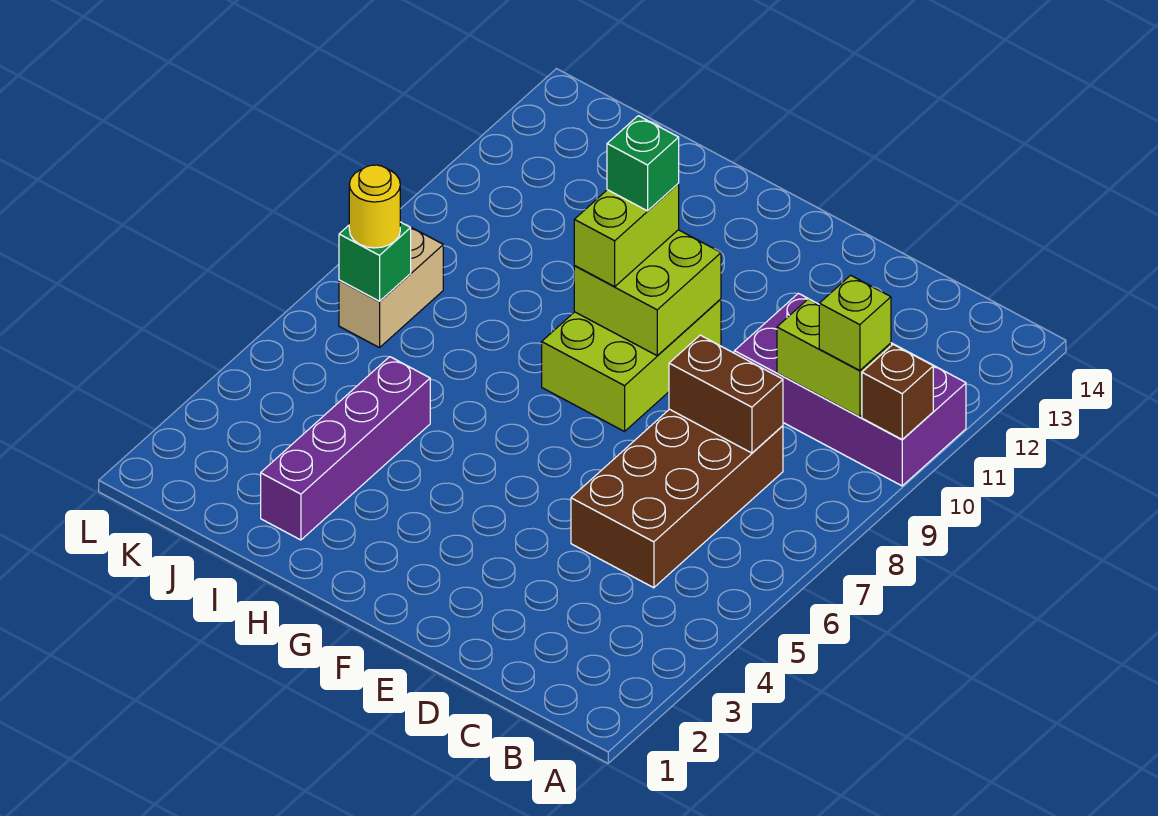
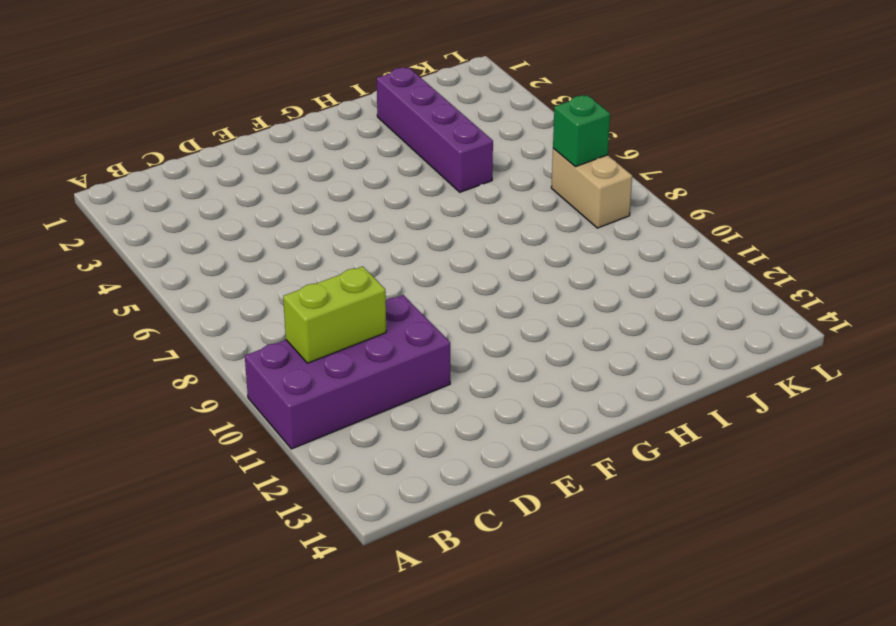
none -> brown brick C5:D8 level 1
none -> lime brick F8:G10 level 1
none -> brown brick A10 level 2

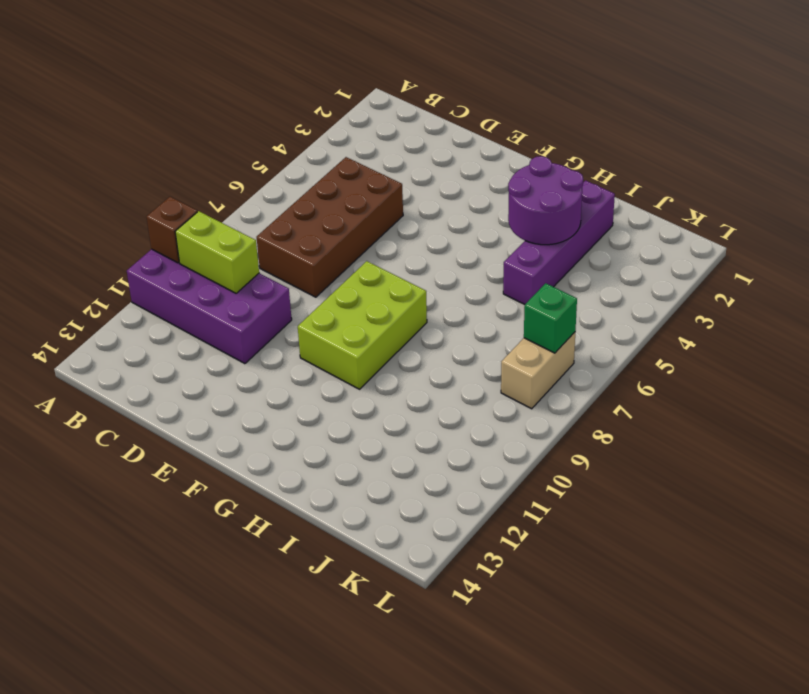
purple round brick H3:I4 level 2 -> none
none -> brown brick C8:D8 level 2
none -> lime brick F9:G10 level 2
none -> lime brick B10 level 3

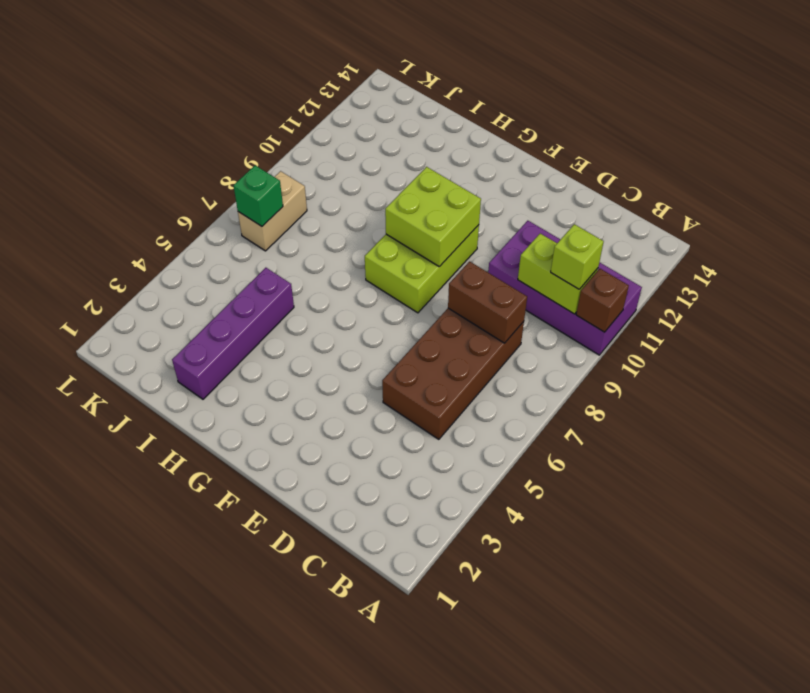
none -> lime brick G9:G10 level 3
none -> yellow round brick K7 level 3
none -> green brick G10 level 4

